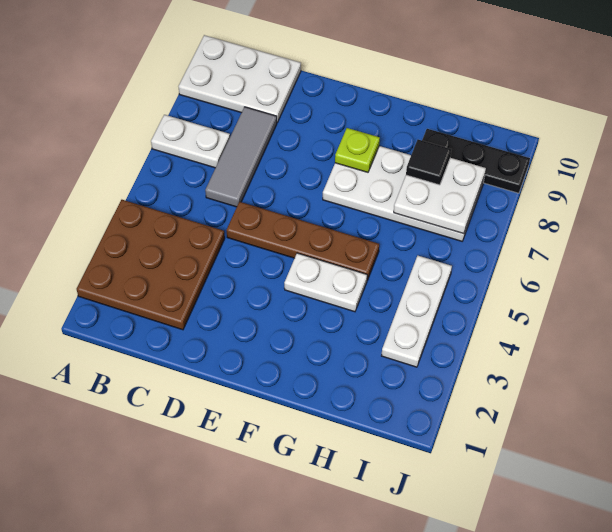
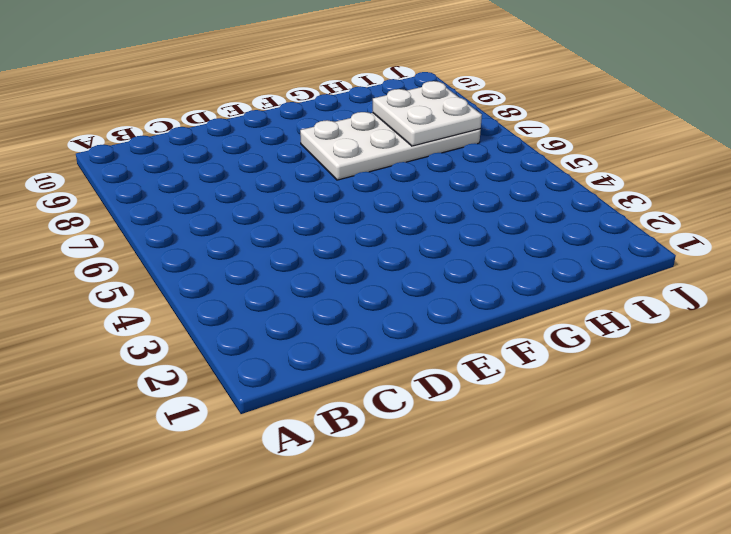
none -> brown plate A2:C4 level 1
none -> white plate A7:B7 level 1
none -> white plate A9:C10 level 1

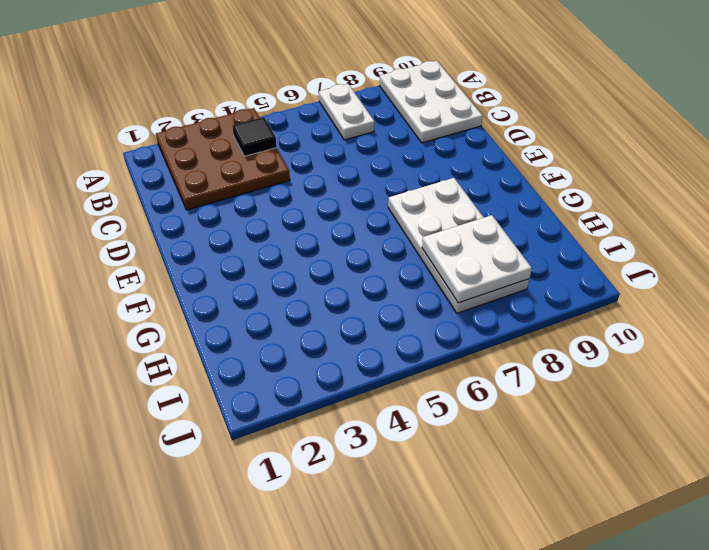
black tile B4 level 2 -> black tile H8 level 3
none -> grey tile C6:C8 level 1
none -> brown plate D5:G5 level 1
none -> white plate F4:G4 level 1

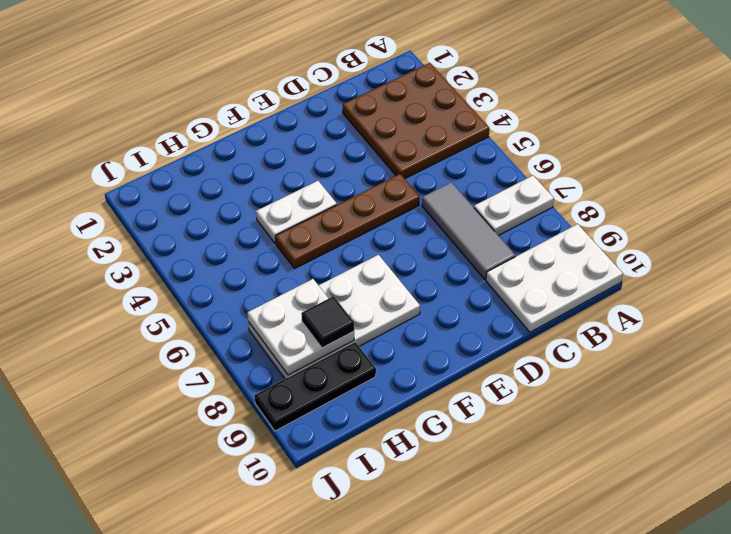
none -> white plate I3:I5 level 1
none -> lime plate F8 level 2

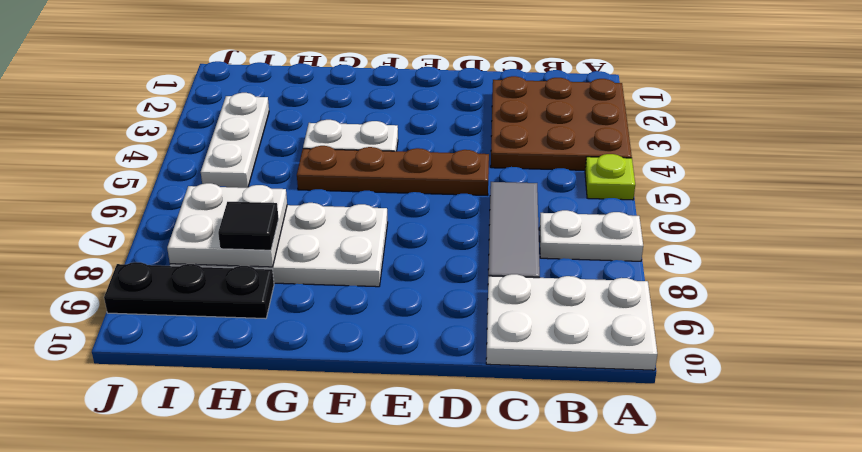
lime plate A5 level 1 -> lime plate F8 level 2

